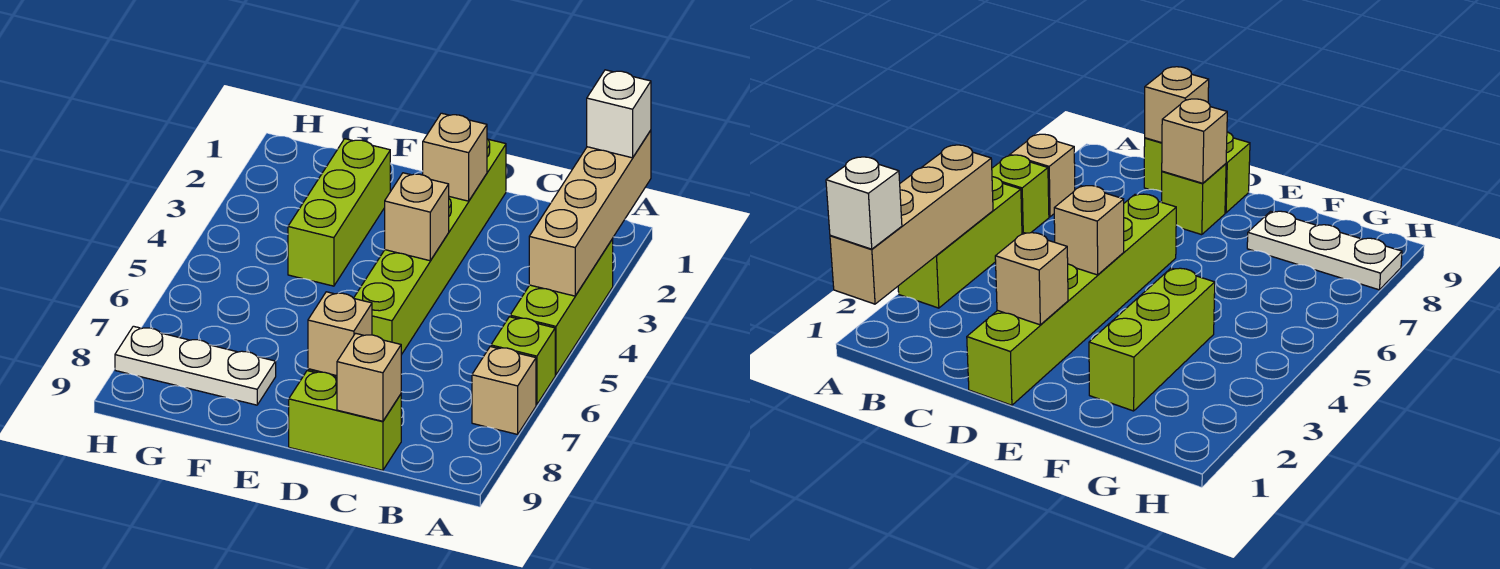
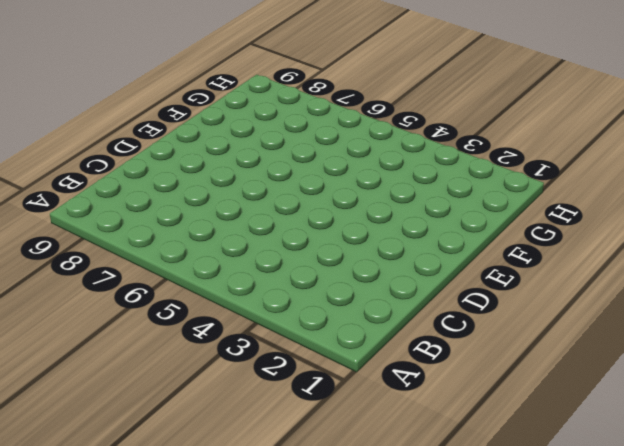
none -> lime brick A3:A5 level 1
none -> lime brick A6 level 1
none -> tan brick A7 level 1

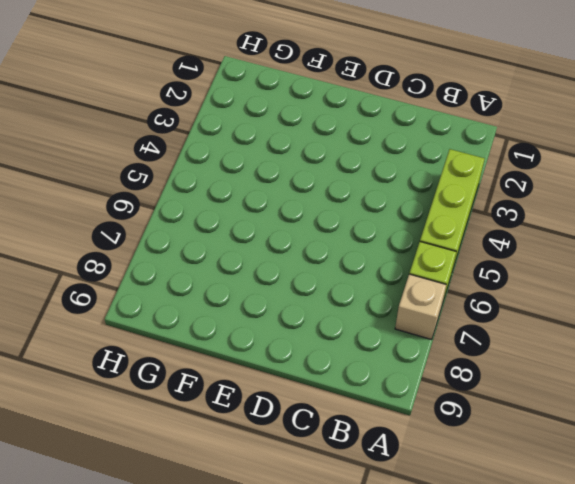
none -> lime brick C9:D9 level 1
none -> lime brick D1:D6 level 1
none -> lime brick D8 level 1

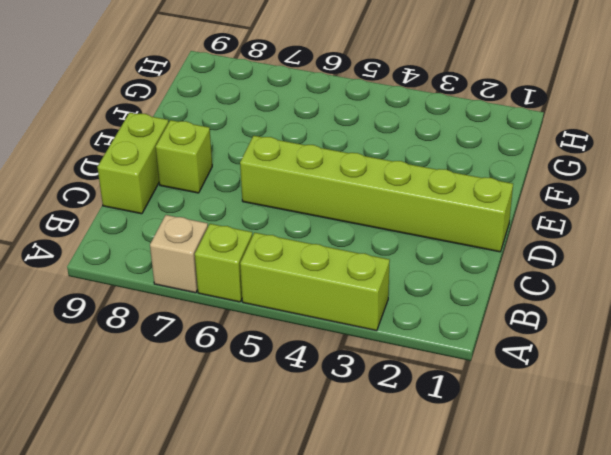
none -> lime brick F2:F4 level 1
none -> white plate F8:H8 level 1
none -> tan brick A1:A4 level 2

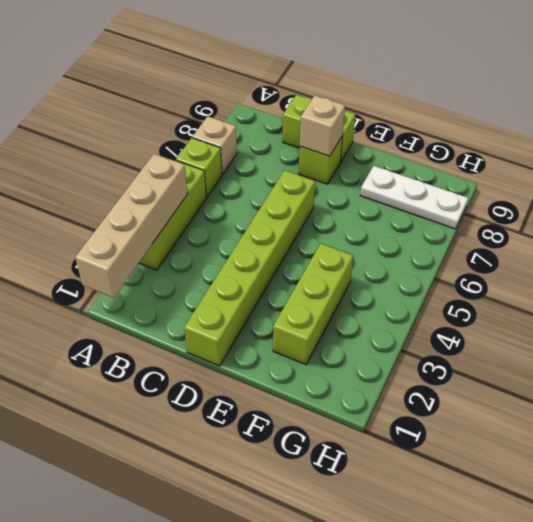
none -> tan brick C9 level 2
none -> tan brick D2 level 2
none -> tan brick D4 level 2

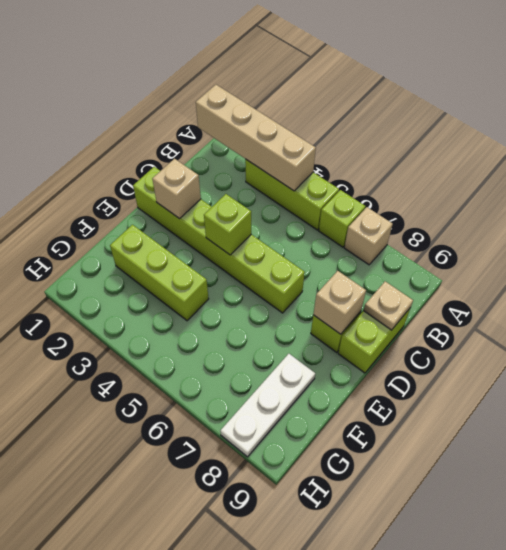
tan plate C9 level 2 -> tan brick C9 level 2
lime brick D4 level 2 -> tan brick D4 level 2
none -> white brick A1 level 3

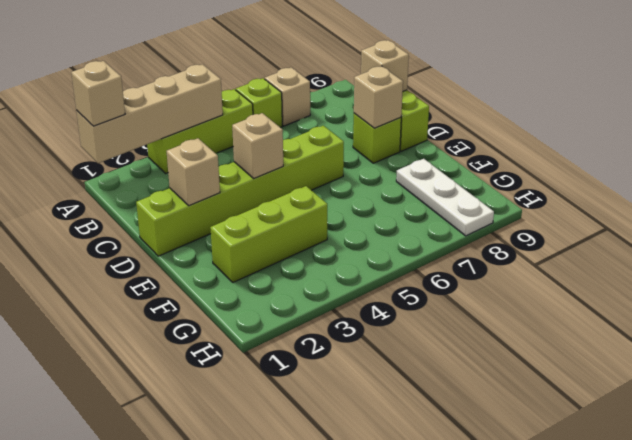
tan brick A1 level 3 -> white brick A1 level 3

